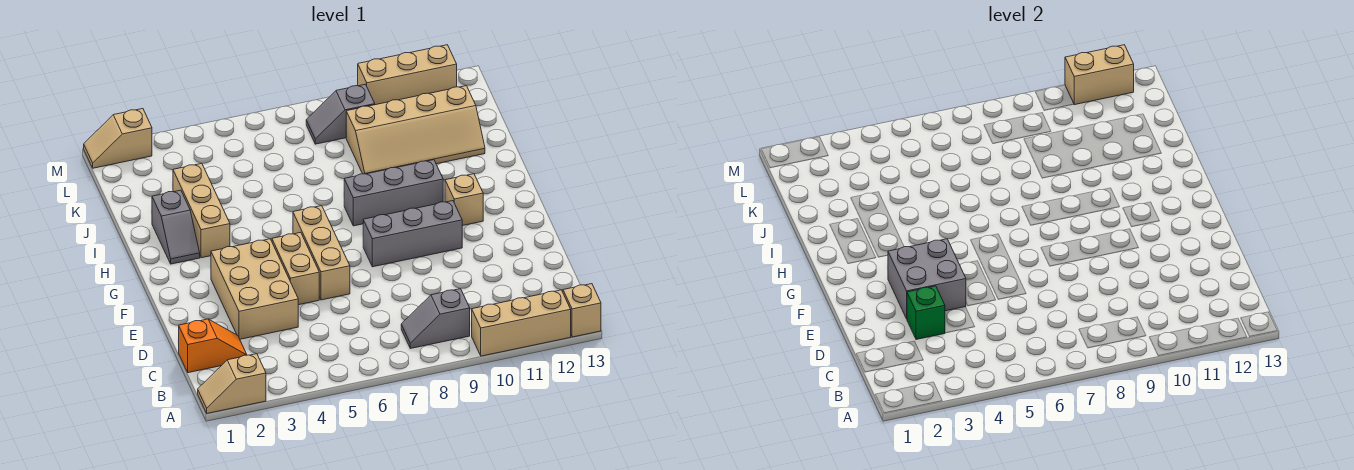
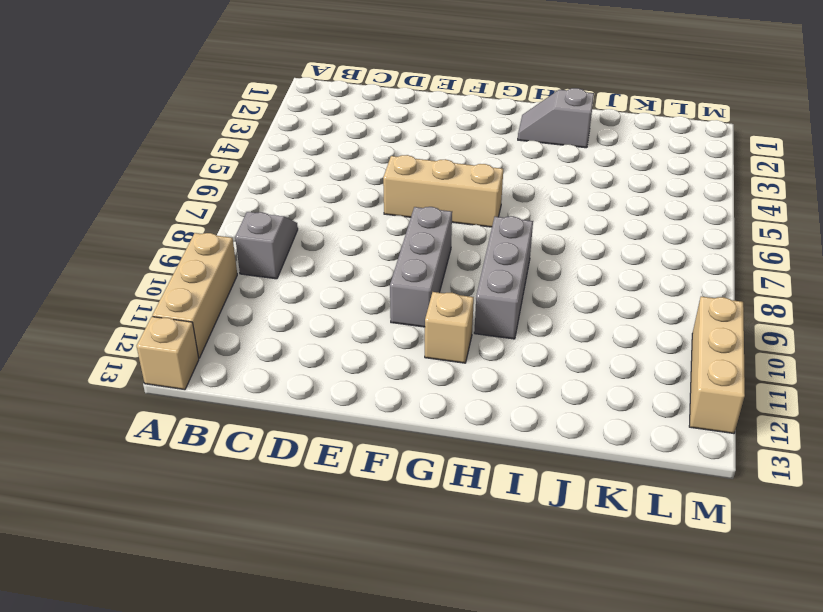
none -> tan slope A1:A2 level 1 top 2
none -> orange slope C1:C2 level 1 top 1
none -> tan brick D3:F4 level 1

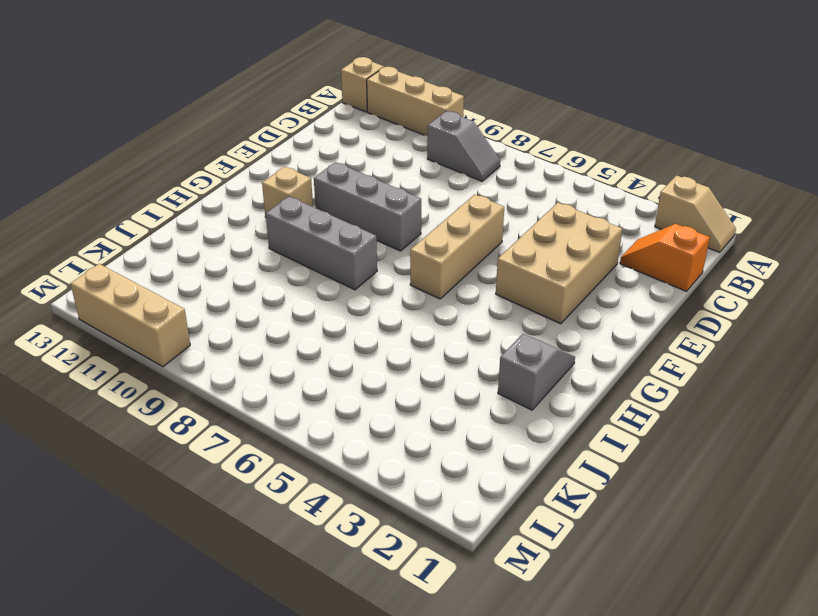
none -> tan brick E5:F5 level 1
none -> tan brick H3:J3 level 1
none -> tan slope J9:K12 level 1 top K

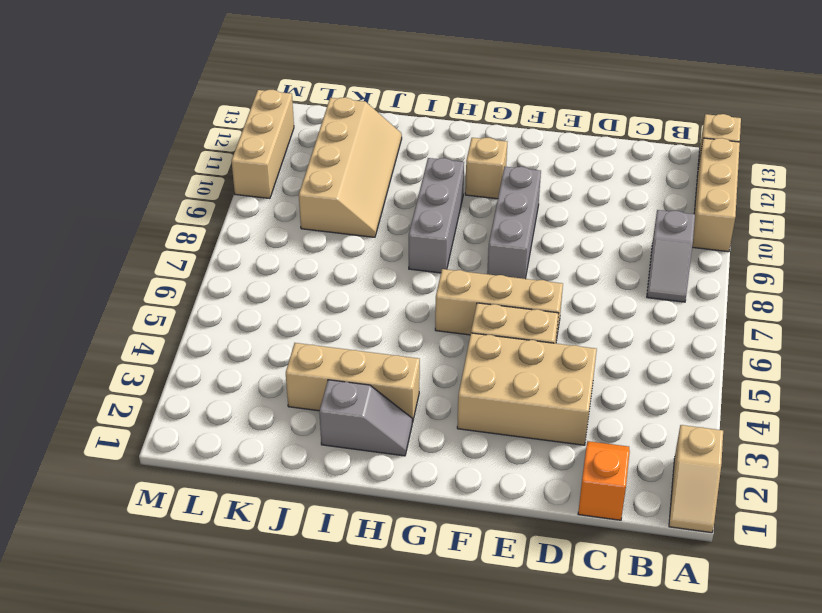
none -> grey slope L8:L9 level 1 top 9
none -> tan slope M1:M2 level 1 top 2
none -> green brick D3 level 2

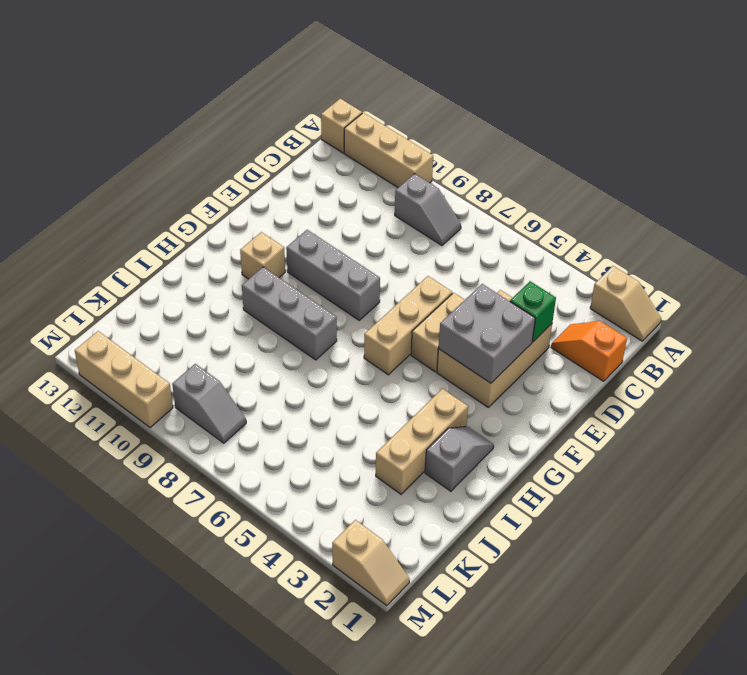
none -> tan slope J9:K12 level 1 top K
none -> tan brick M11:M12 level 2

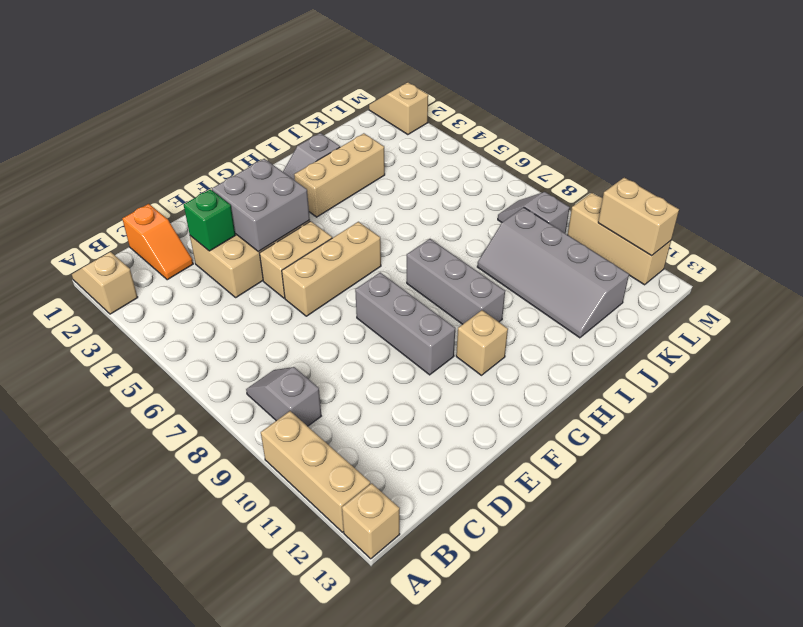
grey slope J9:K12 level 1 top K -> tan slope J9:K12 level 1 top K

